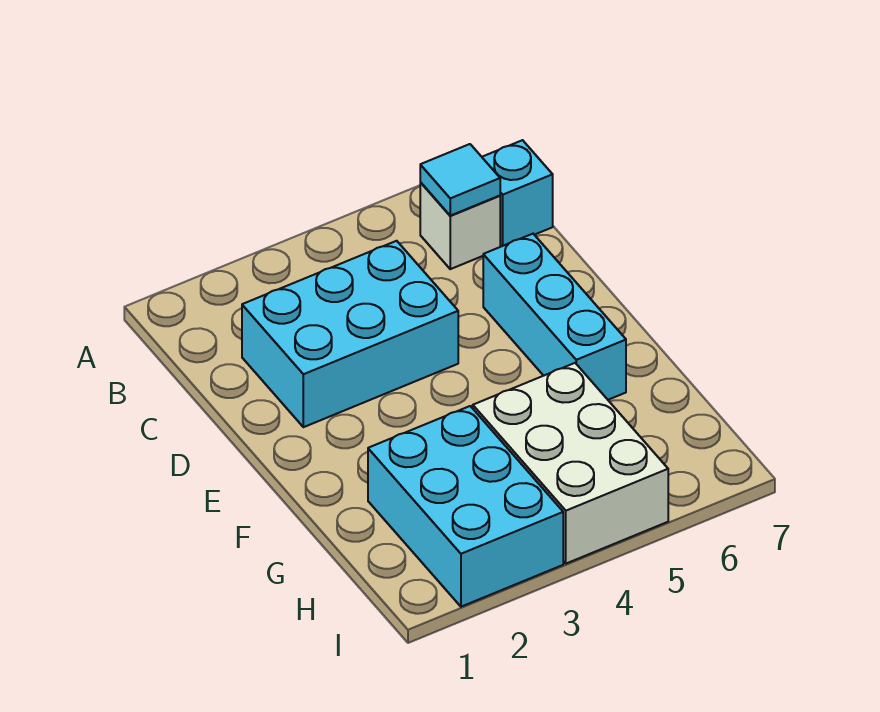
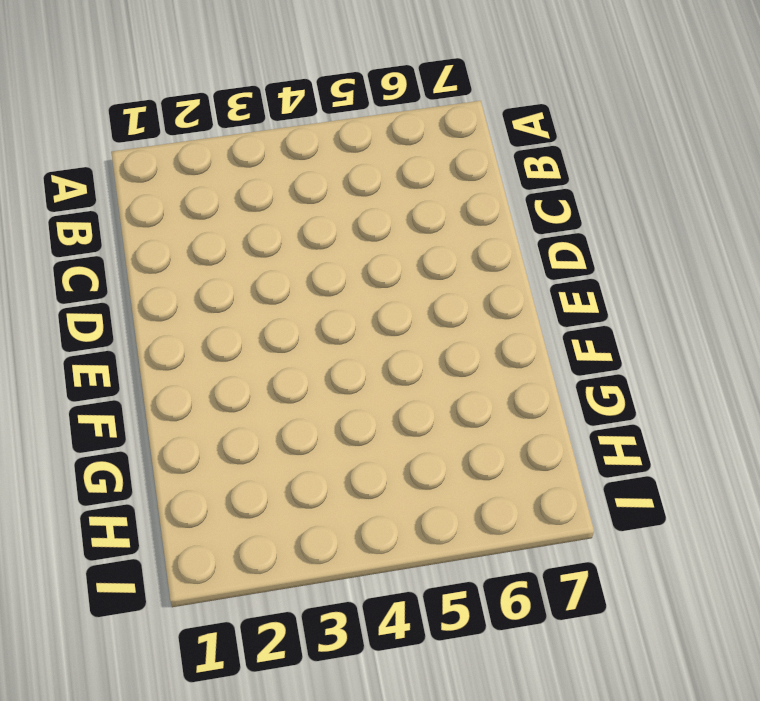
none -> white brick B6 level 1
none -> cyan brick B7 level 1

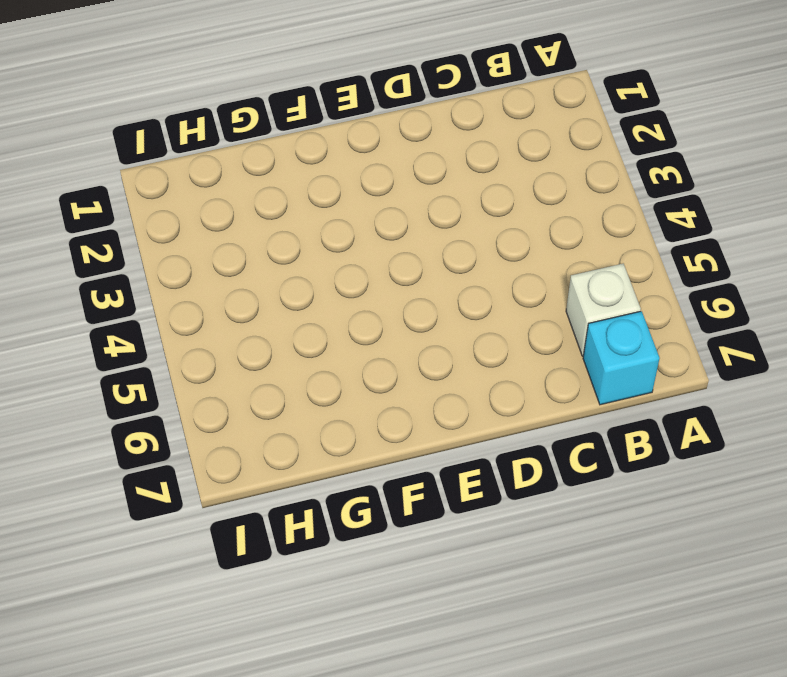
none -> cyan brick C2:D4 level 1
none -> cyan brick D6:F6 level 1

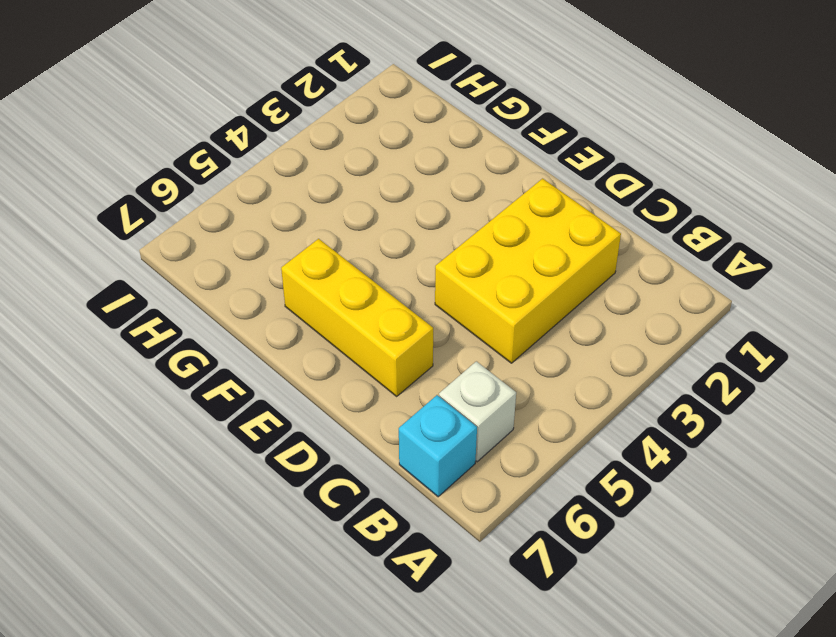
yellow brick C2:D4 level 1 -> cyan brick C2:D4 level 1
yellow brick D6:F6 level 1 -> cyan brick D6:F6 level 1
none -> cyan brick G2:I3 level 1
none -> white brick G4:I5 level 1

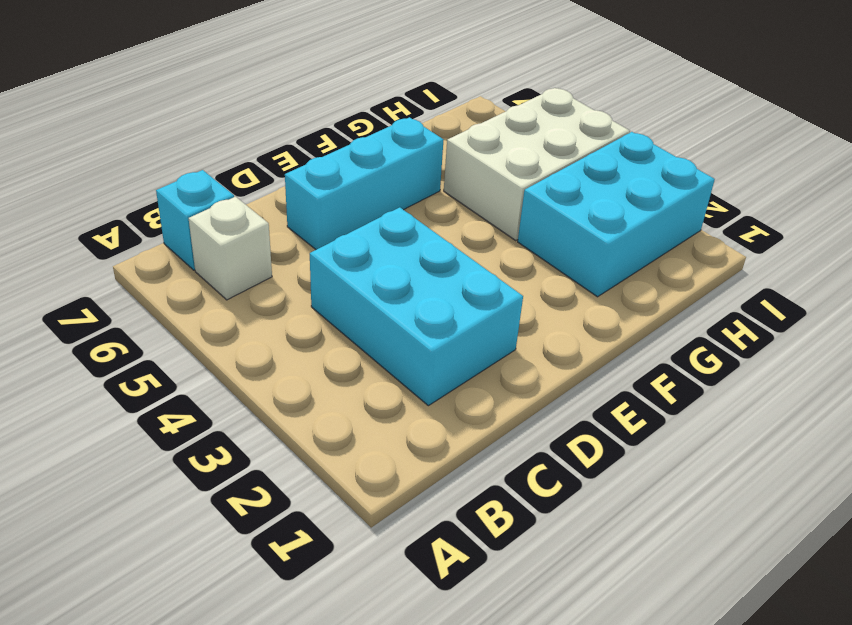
none -> cyan tile B6 level 2

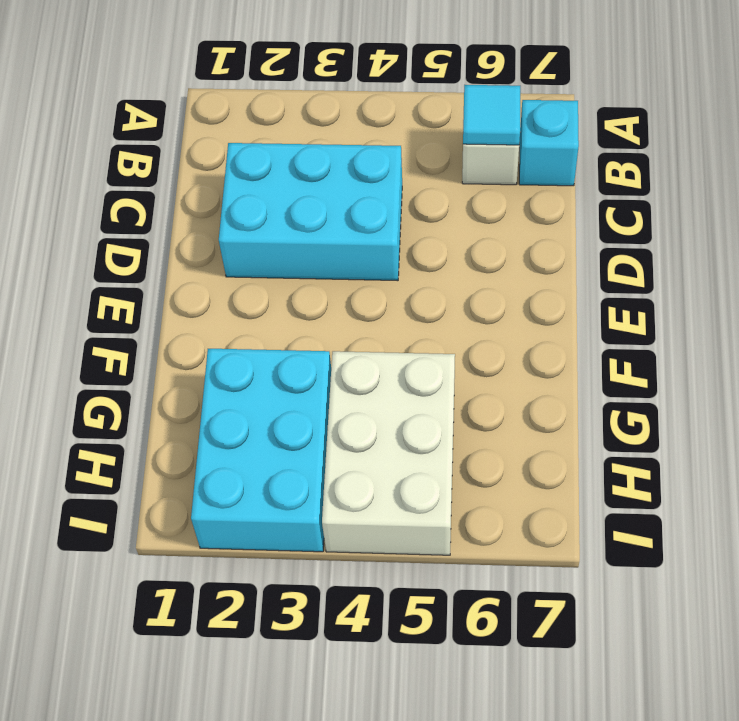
none -> cyan brick D6:F6 level 1

